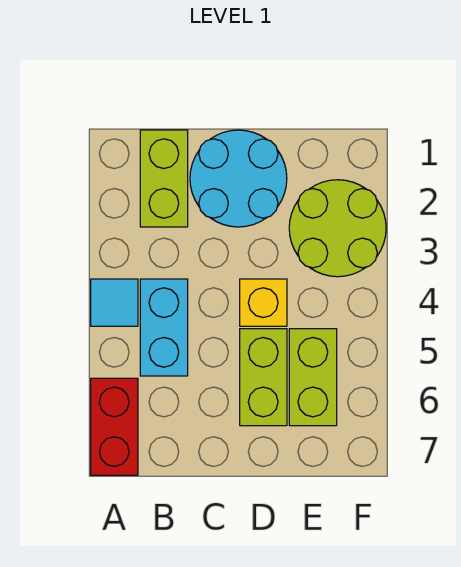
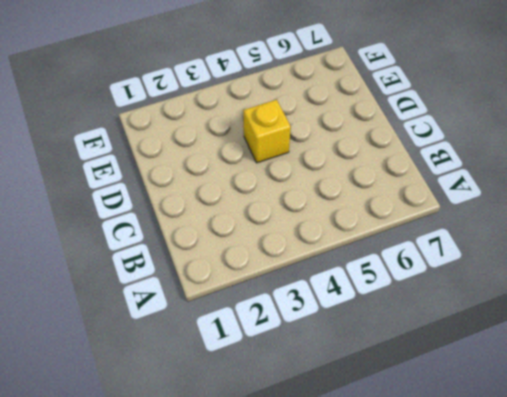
none -> cyan tile A4 level 1
none -> red brick A6:A7 level 1

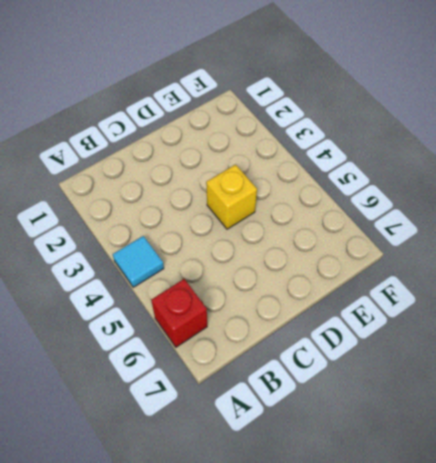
red brick A6 level 1 -> red brick A6:A7 level 1
none -> lime brick B1:B2 level 1
none -> cyan brick B4:B5 level 1

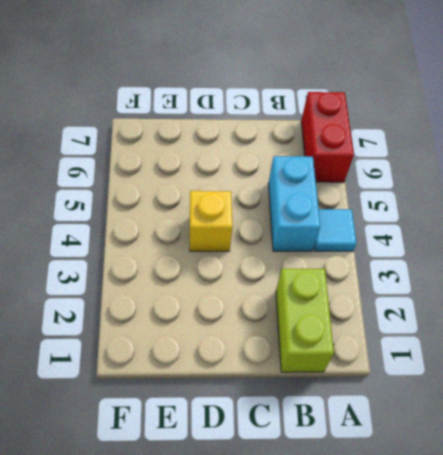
none -> cyan round brick C1:D2 level 1
none -> lime brick D5:D6 level 1

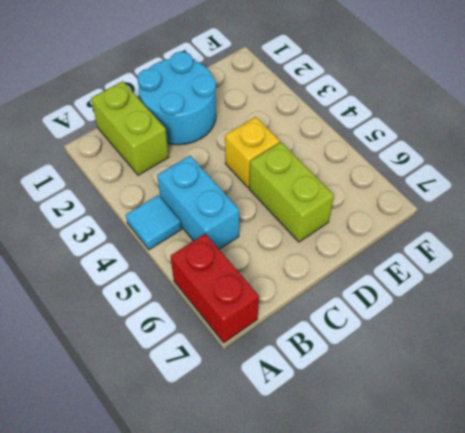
none -> lime round brick E2:F3 level 1
none -> lime brick E5:E6 level 1

